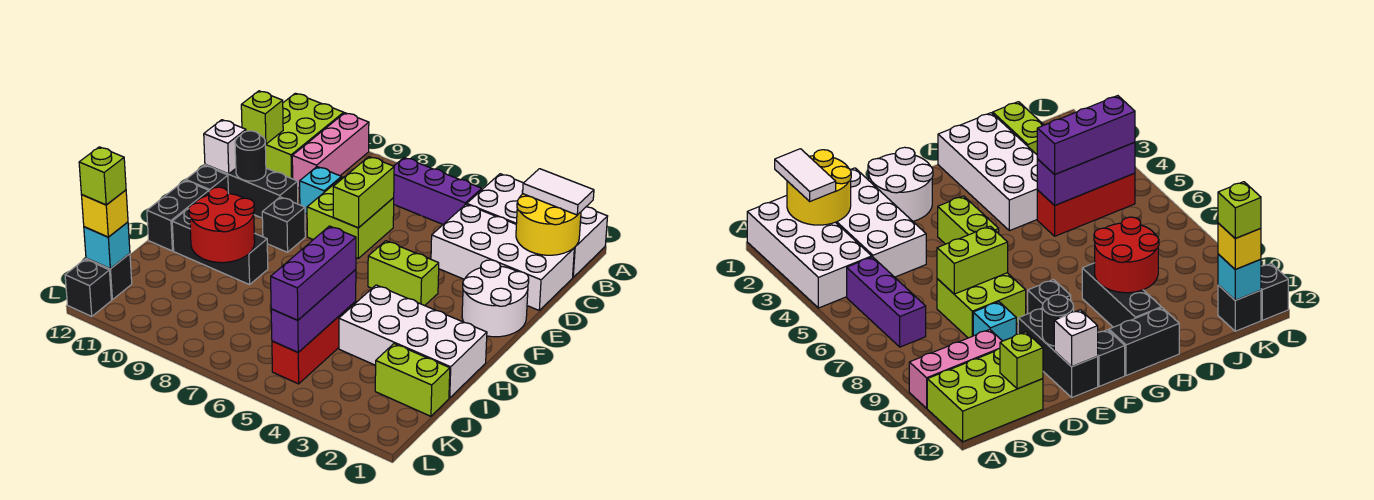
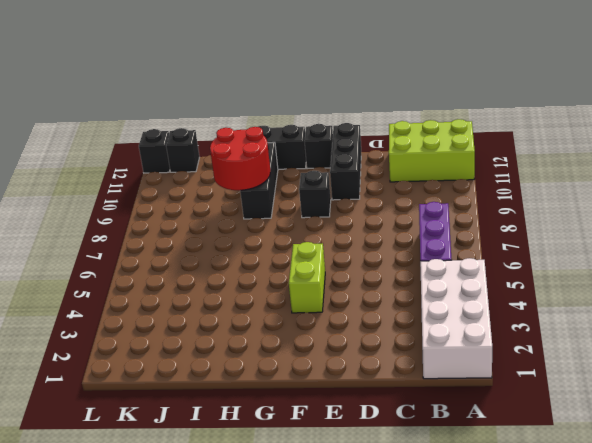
none -> pink brick A10:C10 level 1
none -> white brick C1:D4 level 1
none -> lime brick D7:E8 level 1
none -> cyan brick D9 level 1

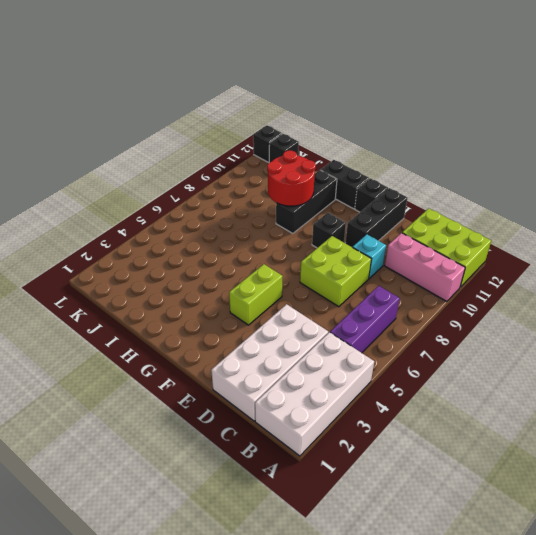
none -> white round brick E1:F2 level 1
none -> white brick H1:I4 level 1
none -> red brick I5:K5 level 1
none -> lime brick J1:J2 level 1

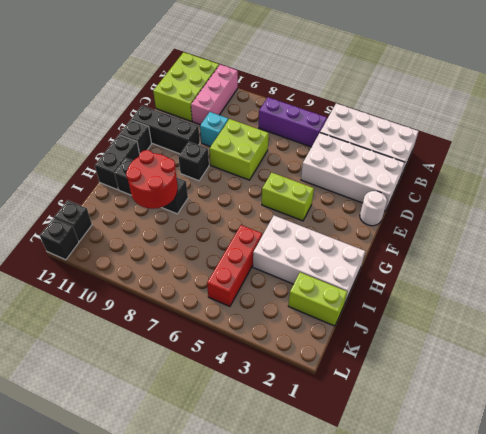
white round brick E1 level 1 -> white round brick E1:F2 level 1
none -> yellow round brick B1:C2 level 2
none -> lime brick C12 level 2
none -> lime brick D7:E7 level 2
none -> black round brick E11 level 2

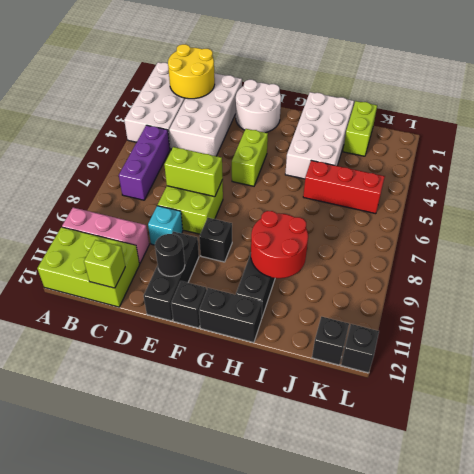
none -> white brick E12 level 2
none -> purple brick I5:K5 level 2
none -> cyan brick K12 level 2
none -> white tile B1:B2 level 3

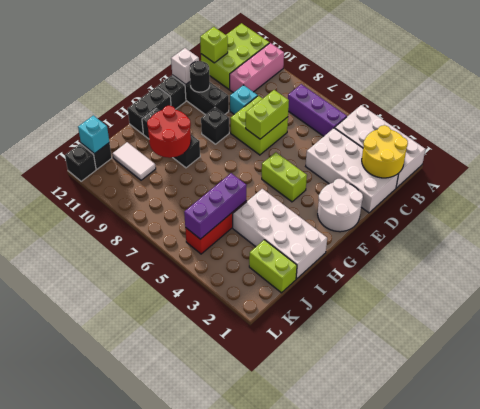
white tile J10:J11 level 1 -> white tile B1:B2 level 3
none -> purple brick I5:K5 level 3
none -> yellow brick K12 level 3
none -> lime brick K12 level 4

